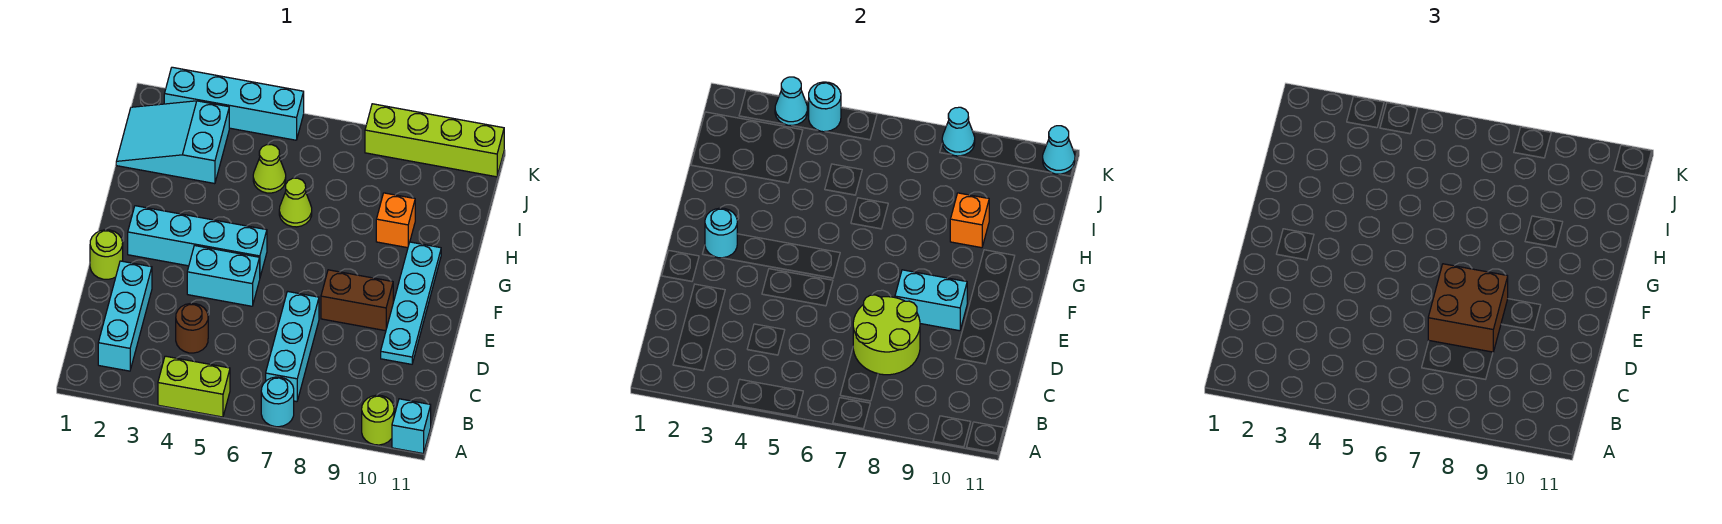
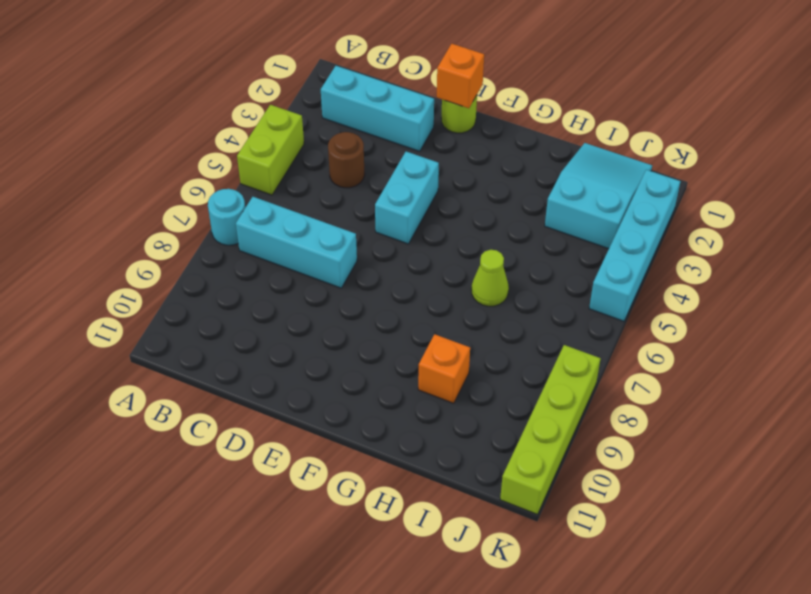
orange brick E1 level 2 -> orange brick H9 level 2
none -> lime round brick A10 level 1
none -> cyan brick A11 level 1
none -> cyan plate D10:G10 level 1

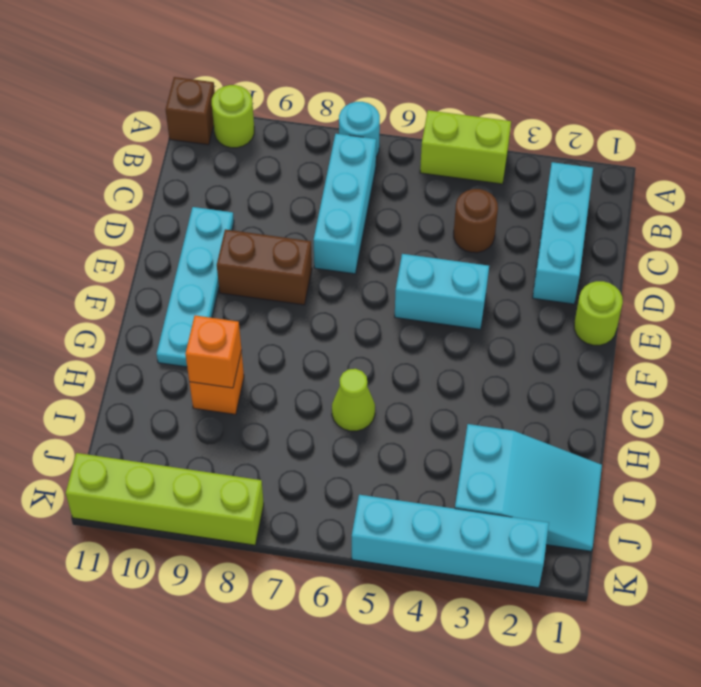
brown brick A11 level 1 -> cyan brick A11 level 1
none -> cyan brick F2:F5 level 1
none -> lime cone I5 level 1
none -> lime round brick C7:D8 level 2

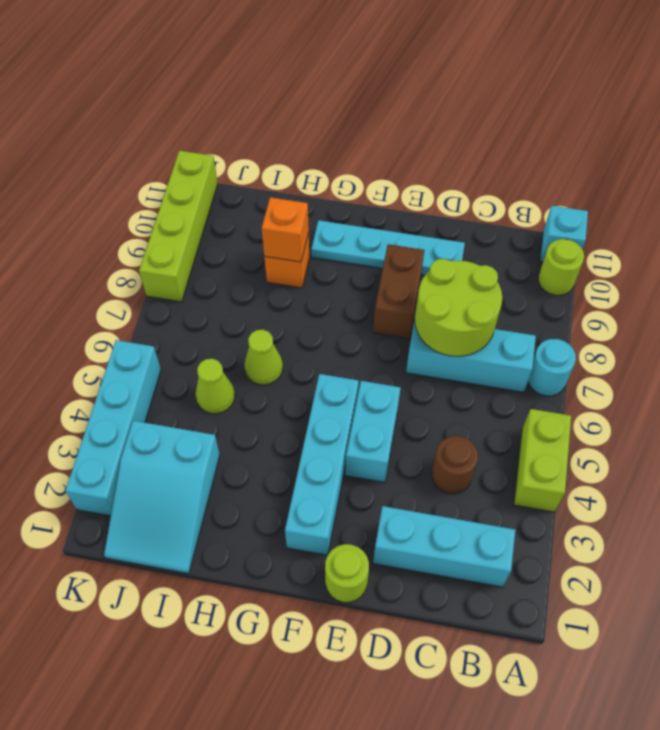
none -> cyan brick E8:E9 level 2
none -> cyan round brick F2 level 2
none -> cyan cone K3 level 2

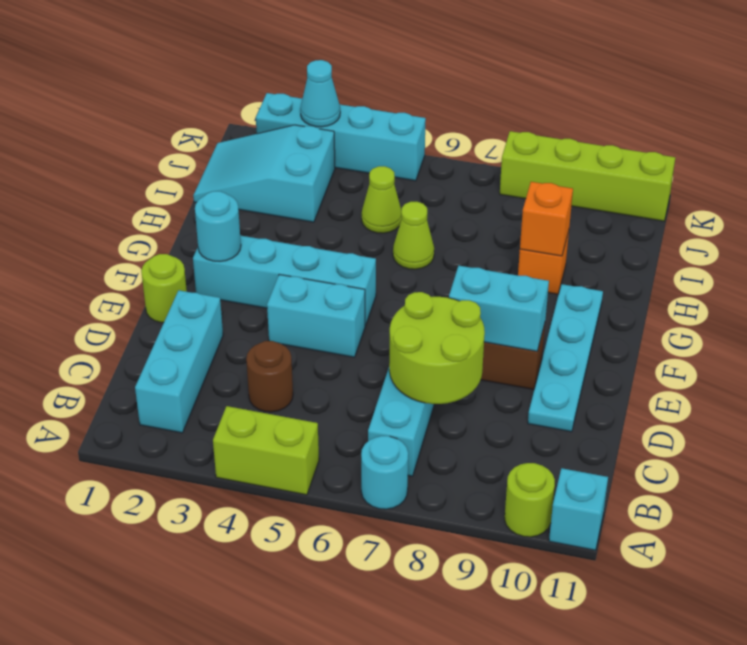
none -> cyan round brick K4 level 2
none -> cyan cone K8 level 2
none -> cyan cone K11 level 2

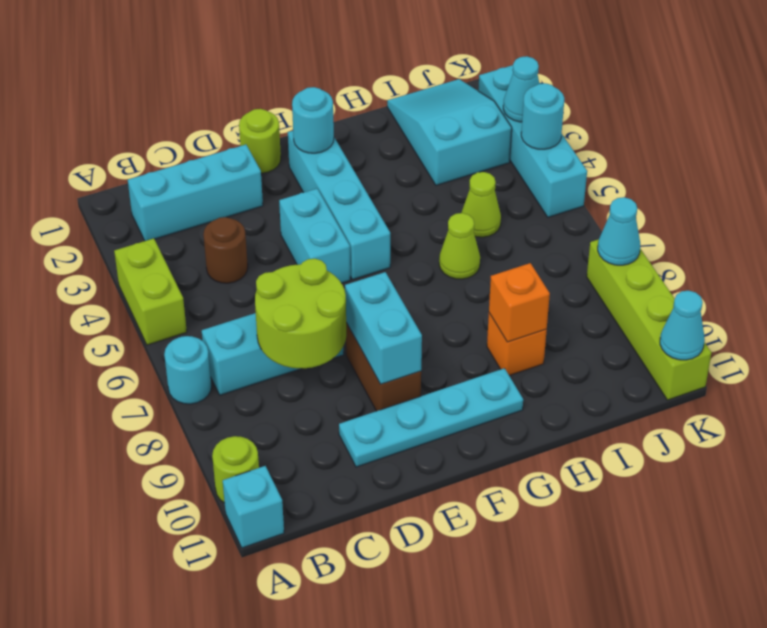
none -> brown brick D7:E8 level 3

